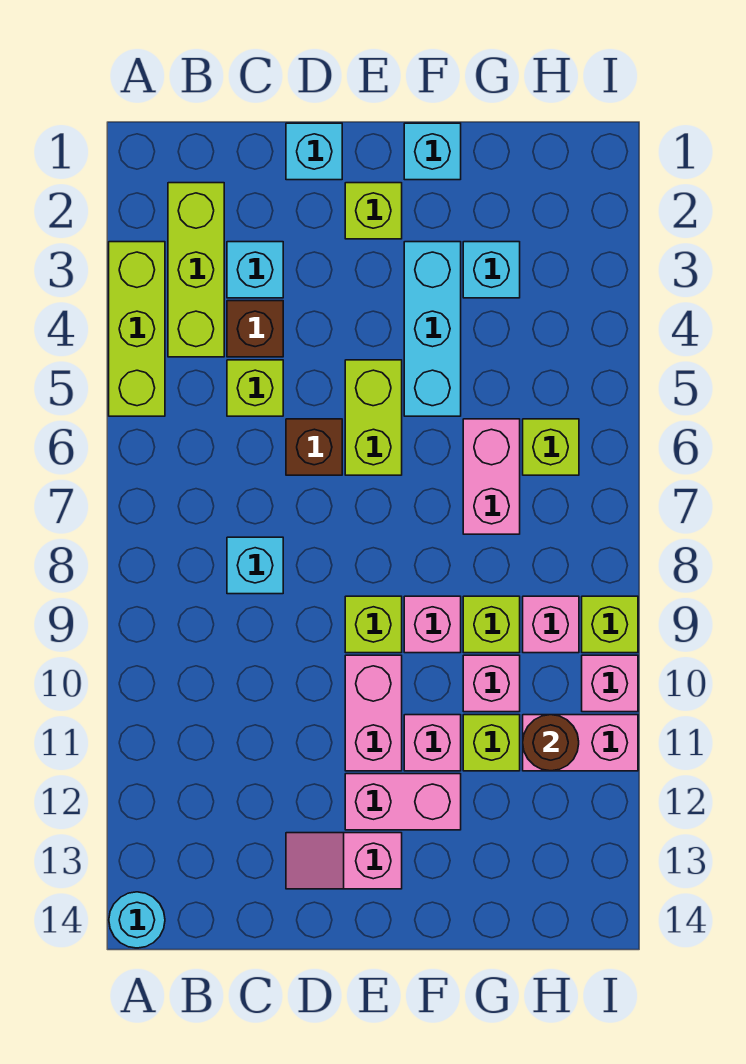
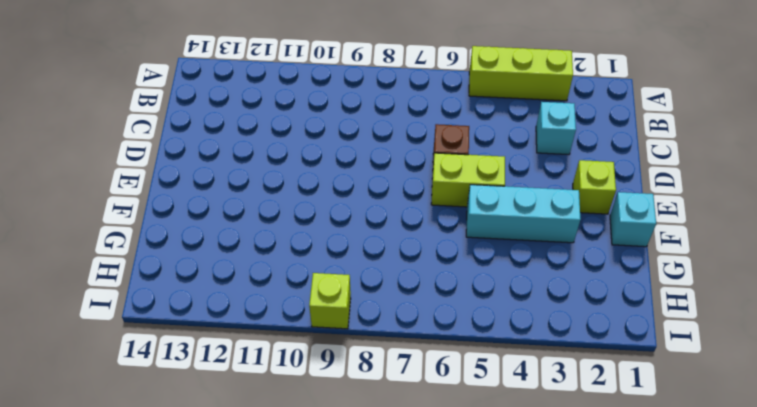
none -> cyan round brick A14 level 1
none -> lime brick B2:B4 level 1
none -> brown brick C4 level 1
none -> lime brick C5 level 1

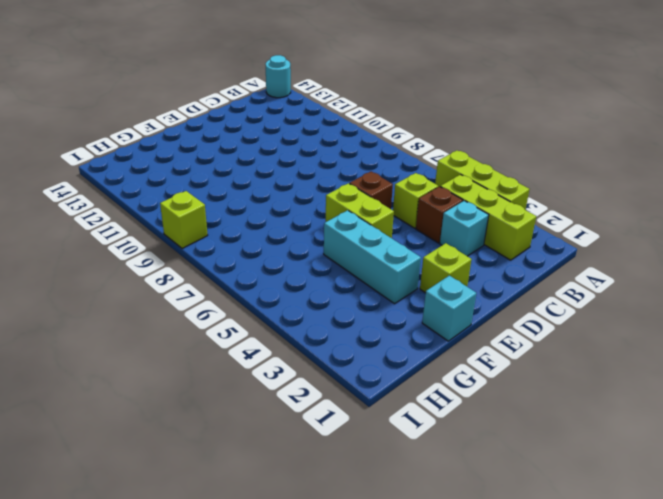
none -> cyan brick C8 level 1
none -> cyan brick D1 level 1
none -> pink slope D13:E13 level 1 top E
none -> lime brick E9 level 1

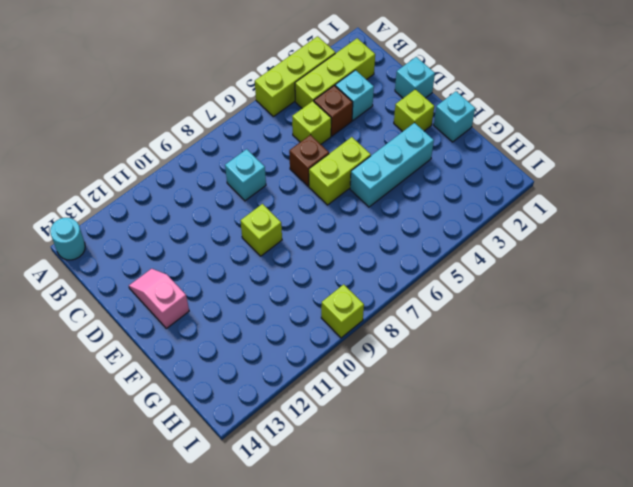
none -> pink brick E10:E11 level 1
none -> pink brick E12:F12 level 1
none -> pink brick F9 level 1
none -> pink brick F11 level 1

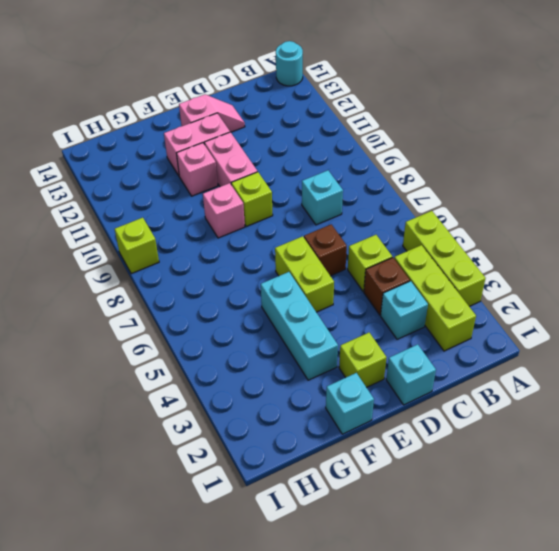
none -> cyan brick G3 level 1
none -> pink brick G6:G7 level 1
none -> lime brick G9 level 1
none -> pink brick G10 level 1

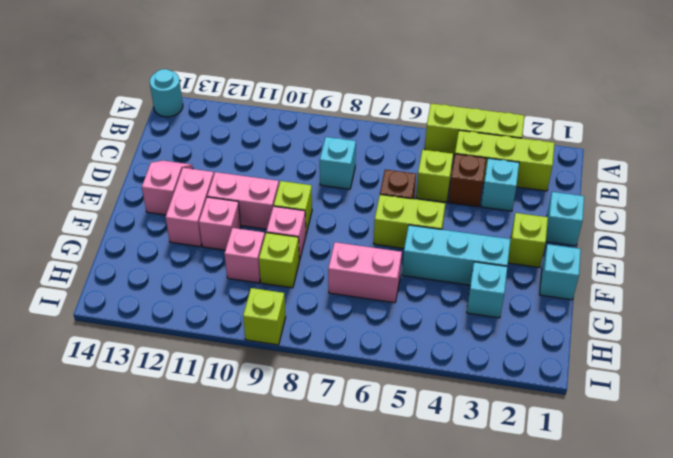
none -> lime brick G11 level 1
none -> lime brick H6 level 1
none -> pink brick H9 level 1
none -> pink brick H11:I11 level 1

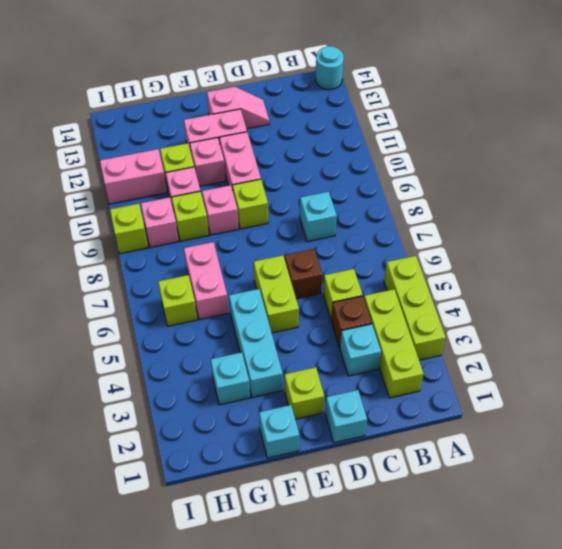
none -> pink brick I10 level 1
none -> brown round brick H11 level 2

